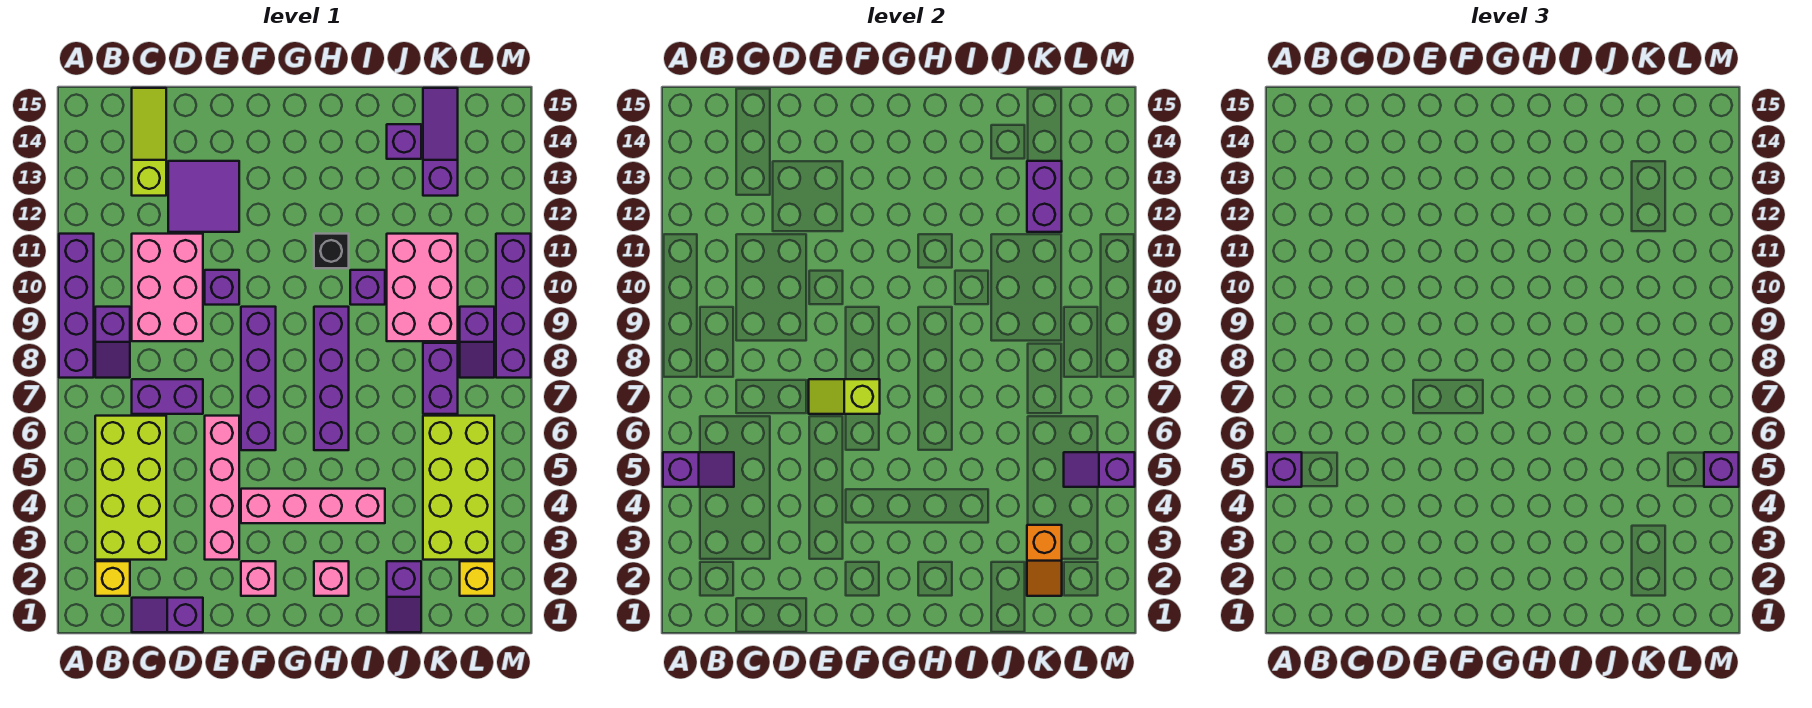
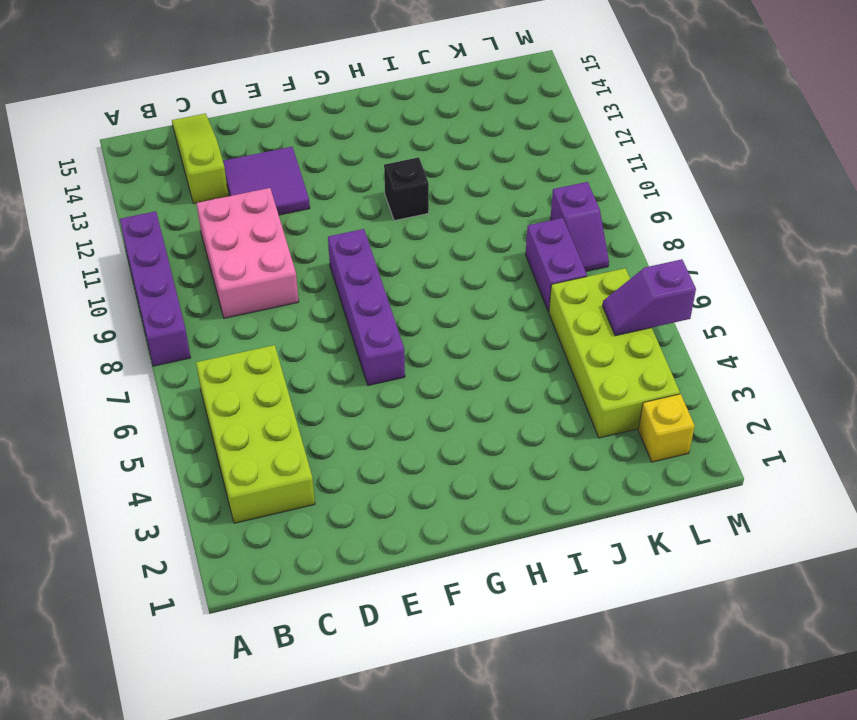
none -> yellow brick B2 level 1
none -> purple slope B8:B9 level 1 top 9
none -> purple slope C1:D1 level 1 top D
none -> purple brick C7:D7 level 1

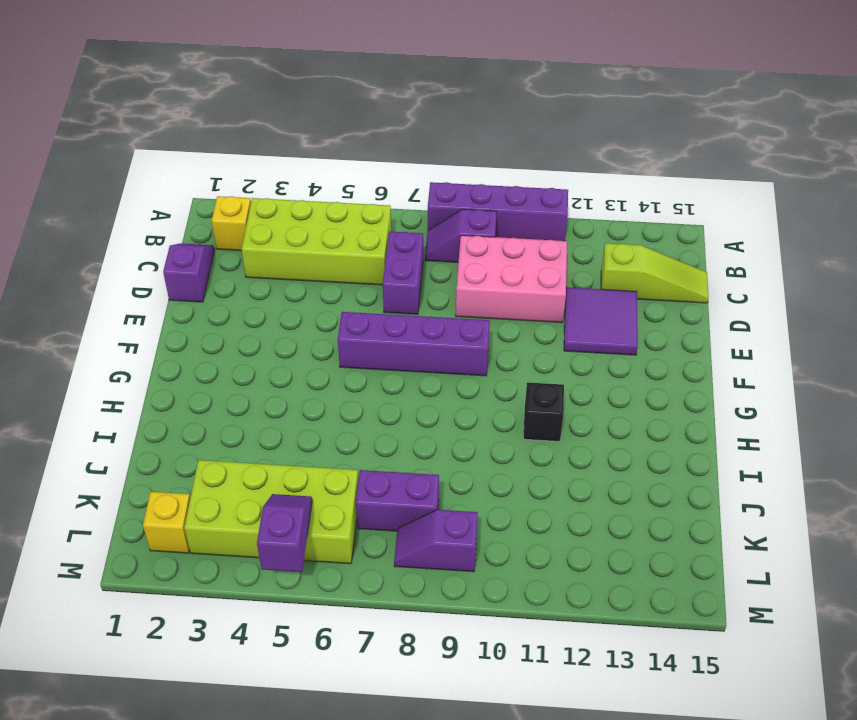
none -> pink brick E3:E6 level 1
none -> purple brick E10 level 1
none -> pink brick F2 level 1
none -> pink brick F4:I4 level 1

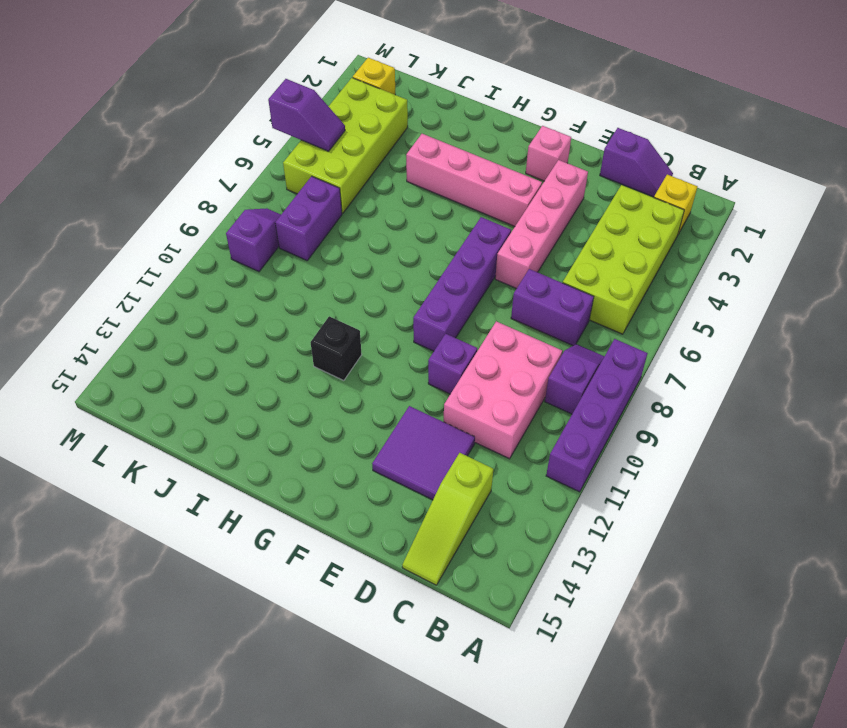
none -> pink brick H2 level 1
none -> purple brick H6:H9 level 1
none -> purple brick I10 level 1
none -> purple slope J1:J2 level 1 top 2

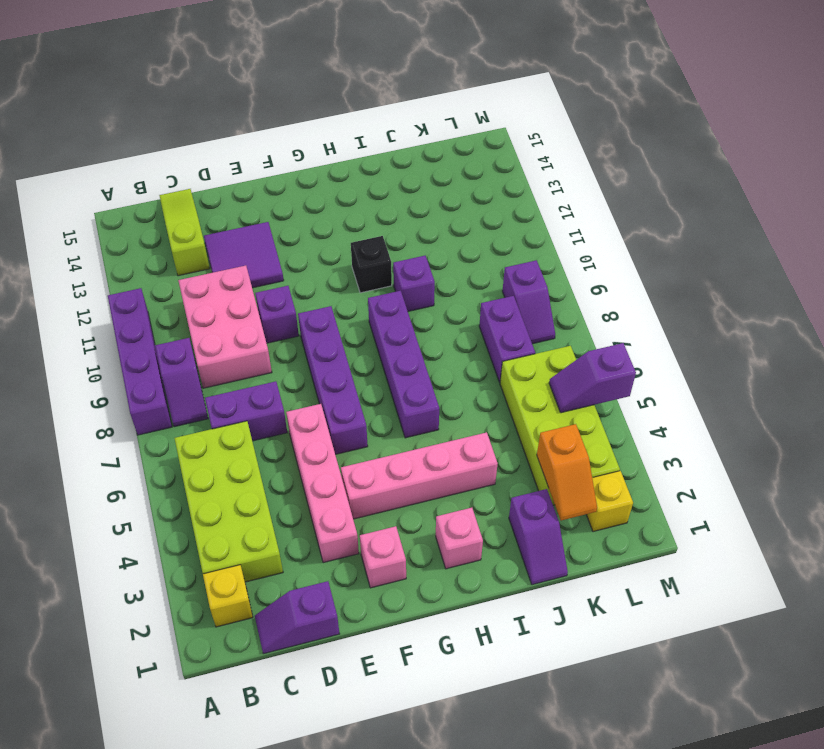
none -> pink brick J9:K11 level 1
none -> purple brick J14 level 1
none -> purple slope K13:K15 level 1 top 13
none -> purple brick M8:M11 level 1

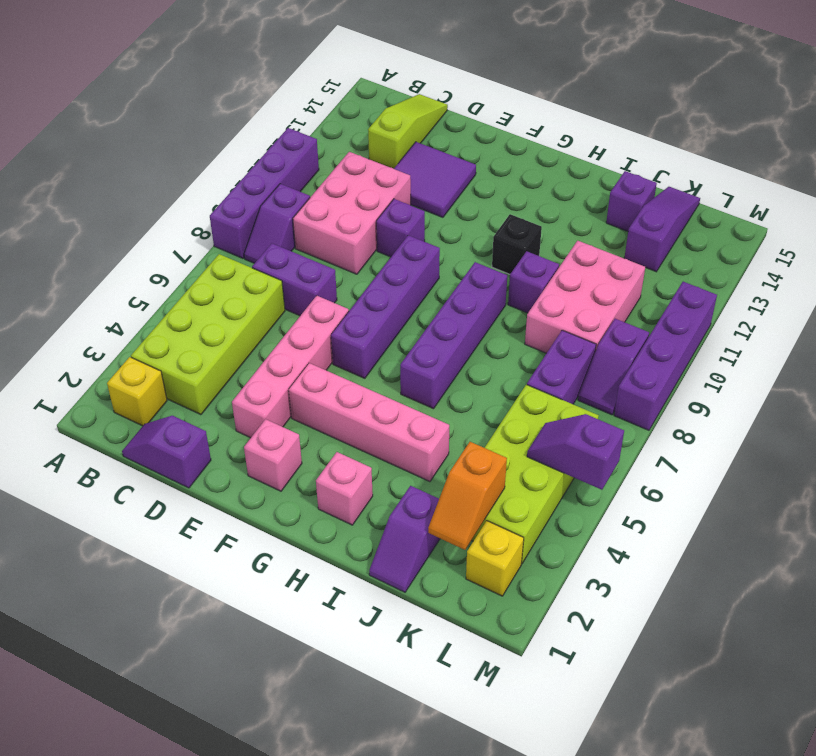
none -> purple slope A5:B5 level 2 top A
none -> lime slope E7:F7 level 2 top F
none -> purple brick K12:K13 level 2
none -> purple brick A5 level 3

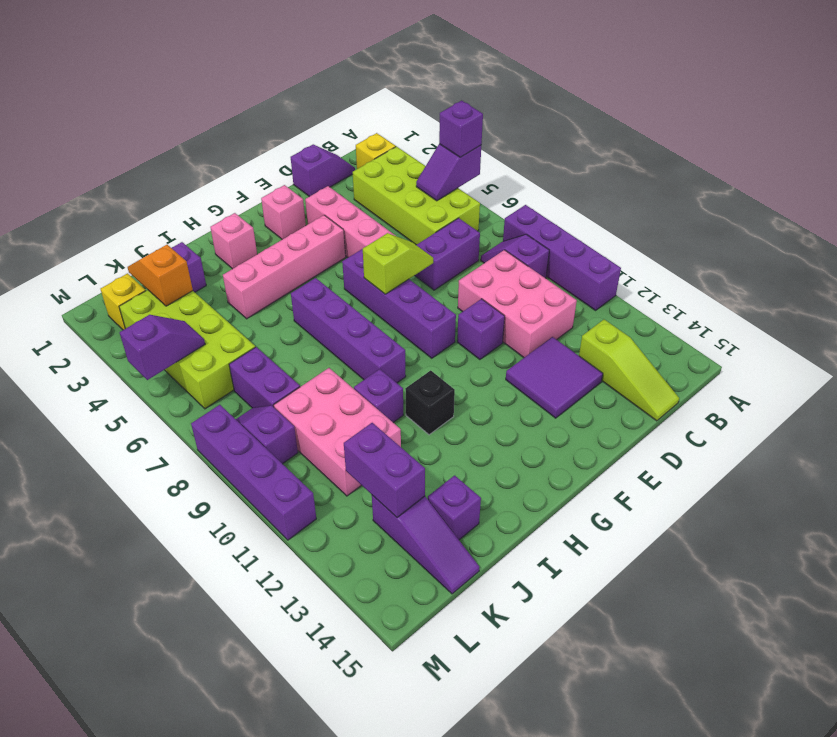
none -> purple brick M5 level 3

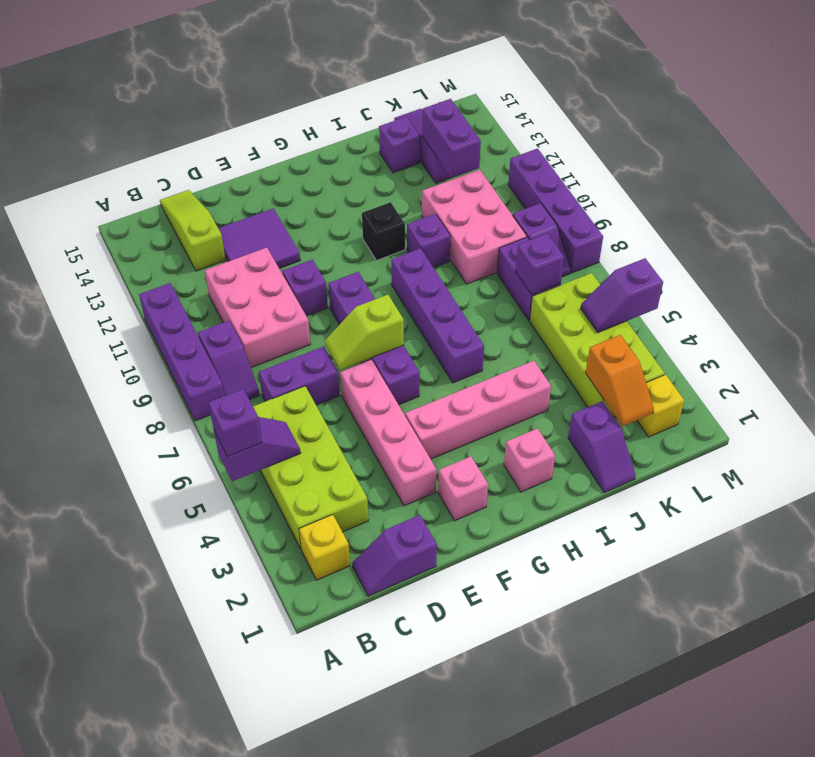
purple brick K7 level 2 -> purple brick M5 level 3

